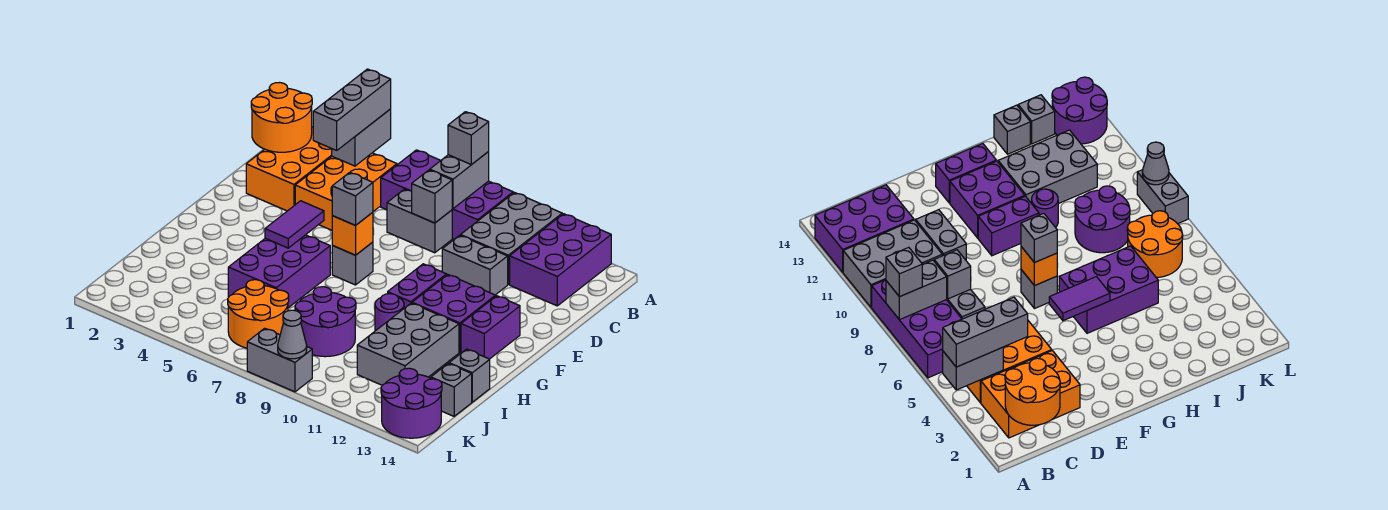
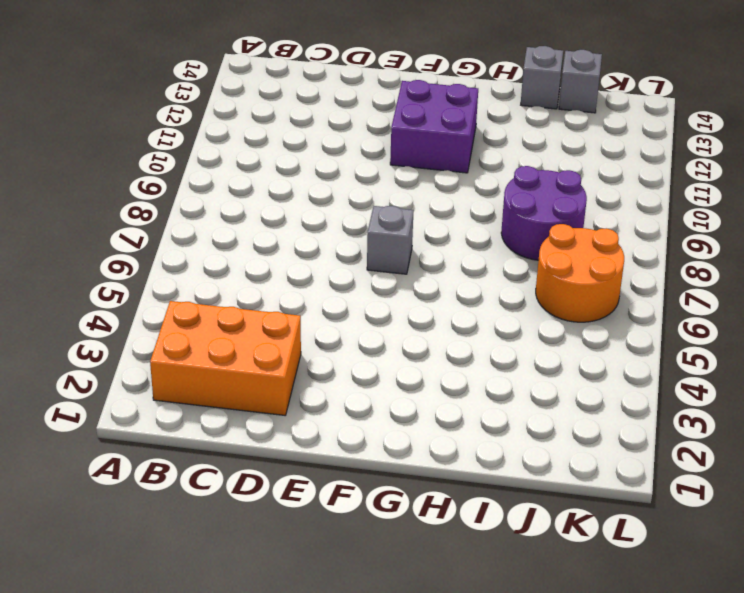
none -> purple brick A6:B9 level 1
none -> grey brick A10:C11 level 1
none -> purple brick A12:C13 level 1
none -> orange brick B4:D5 level 1

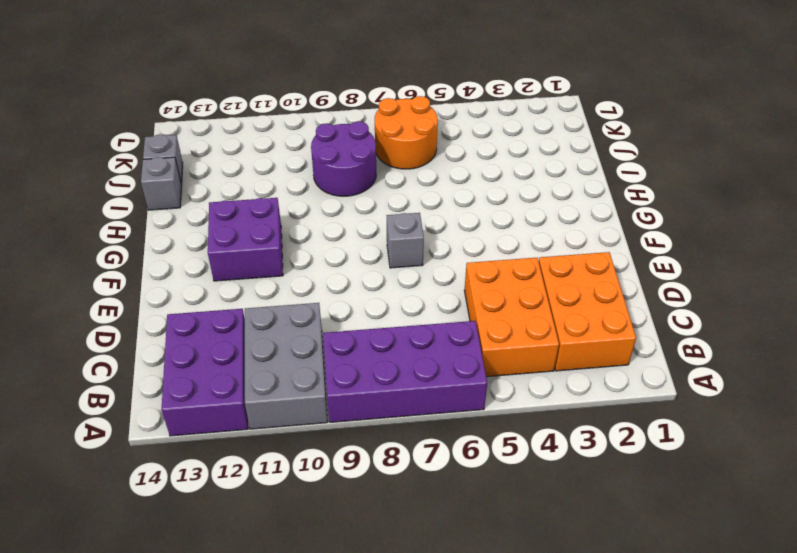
none -> grey brick C7:C8 level 1
none -> grey brick D10:D11 level 1
none -> purple brick F10:G10 level 1
none -> purple brick F13:G13 level 1

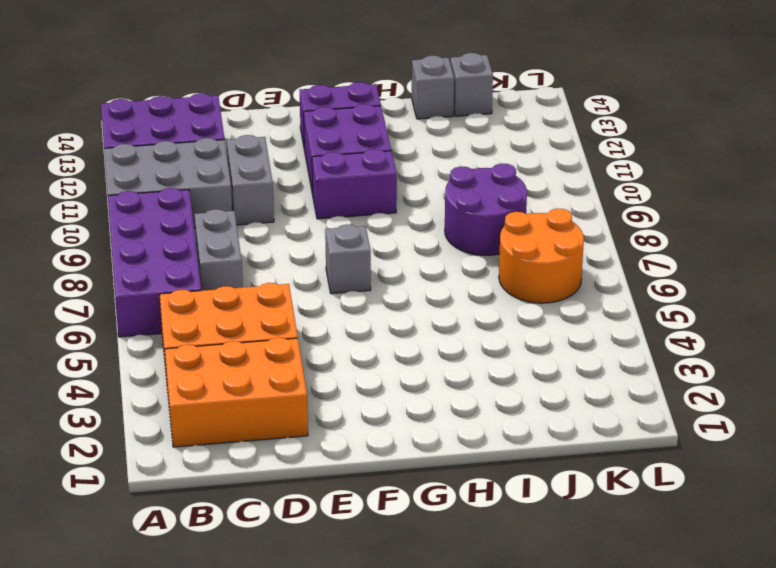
none -> purple brick G5:I6 level 1
none -> purple round brick H10 level 1
none -> grey brick H11:J12 level 1
none -> purple round brick K13:L14 level 1

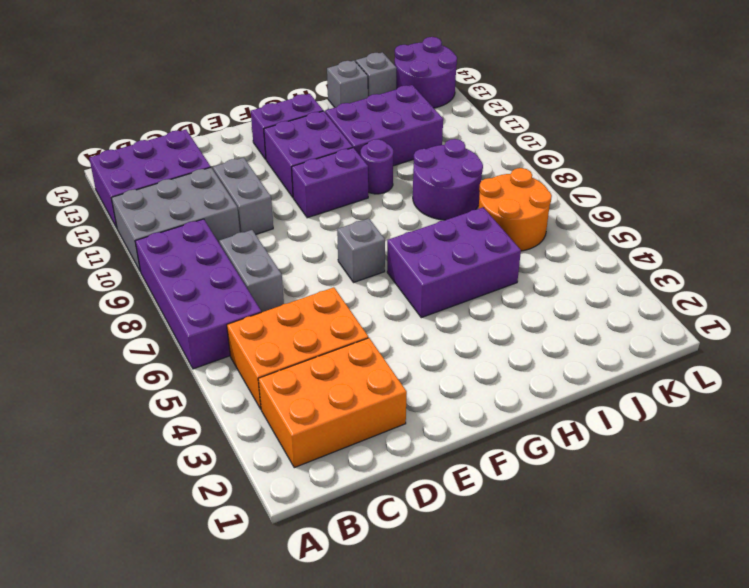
purple brick H11:J12 level 1 -> grey brick H11:J12 level 1
none -> grey brick L8:L9 level 1
none -> grey brick A4:B4 level 2
none -> grey brick A8:B8 level 2
none -> orange round brick B1:C2 level 2

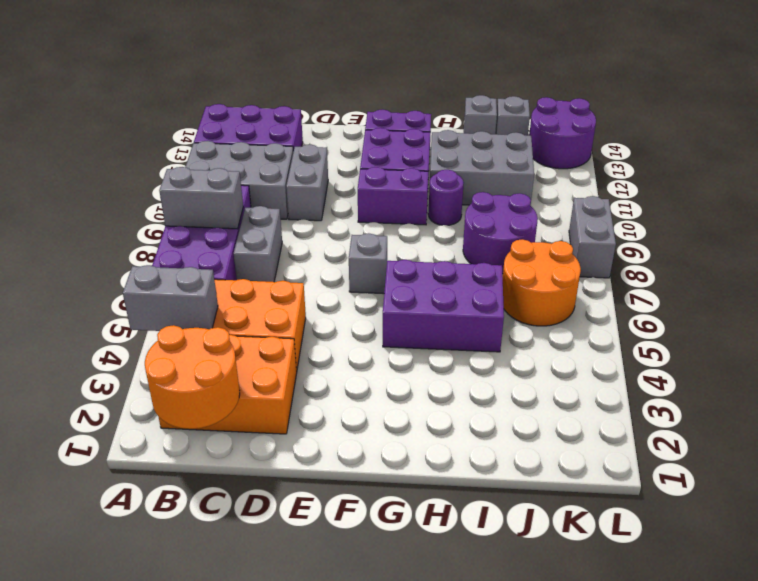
none -> grey brick C8 level 2
none -> purple tile F5:G5 level 2
none -> orange brick F7 level 2
none -> grey cone L9 level 2

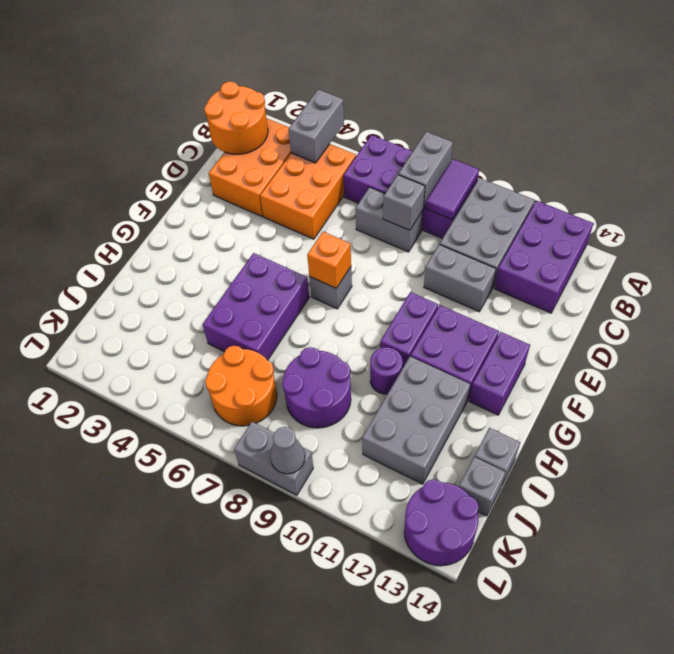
purple tile A9:B9 level 2 -> purple tile F5:G5 level 2
none -> grey brick A4:C4 level 3
none -> grey brick A8 level 3
none -> grey brick F7 level 3

